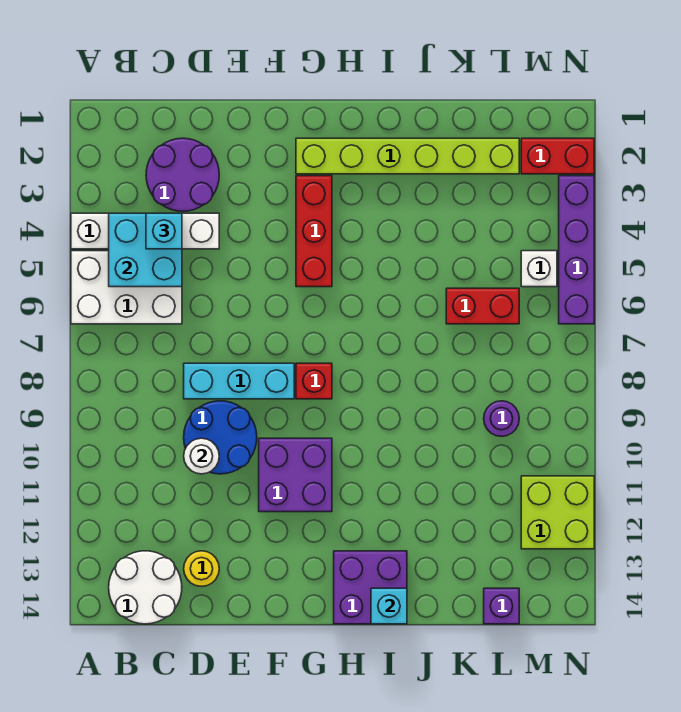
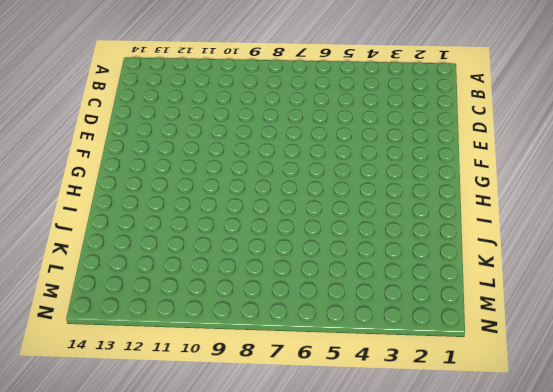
none -> white brick A4:D4 level 1
none -> white brick A5:C6 level 1
none -> white round brick B13:C14 level 1

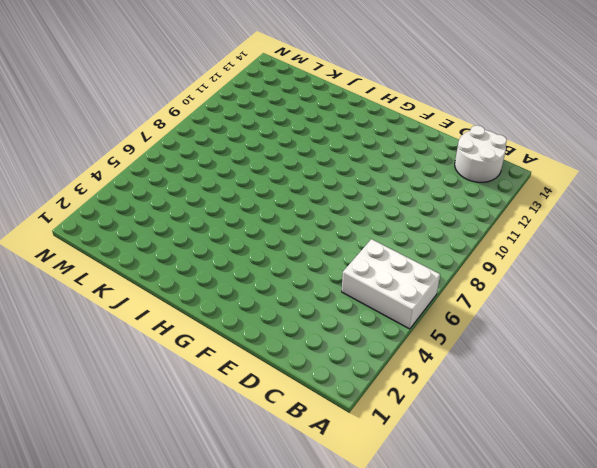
none -> white brick A4:D4 level 1
none -> purple round brick C2:D3 level 1
none -> cyan brick D8:F8 level 1

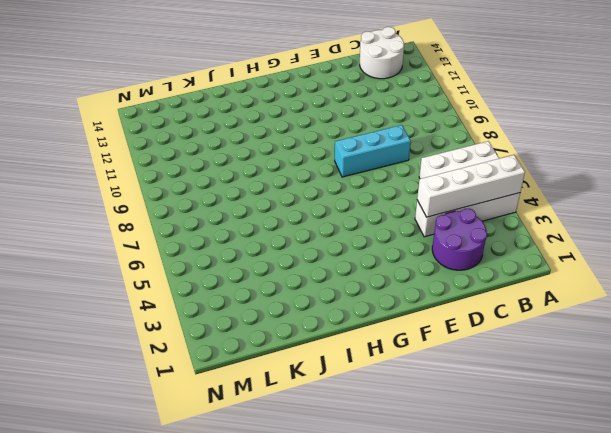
white brick A4:D4 level 2 -> cyan brick B4:C5 level 2
none -> blue round brick D9:E10 level 1
none -> yellow round brick D13 level 1
none -> purple brick F10:G11 level 1

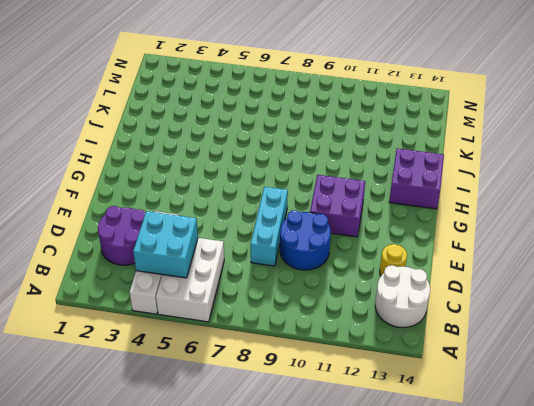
none -> lime brick G2:L2 level 1
none -> red brick G3:G5 level 1
none -> red brick G8 level 1

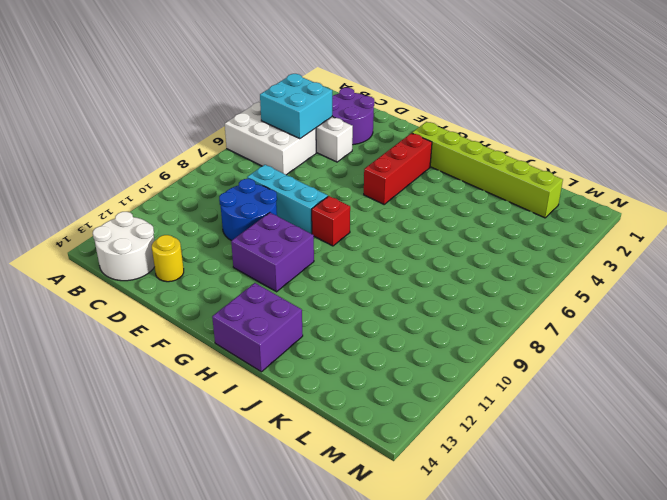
none -> red brick K6:L6 level 1
none -> purple round brick L9 level 1
none -> purple brick L14 level 1

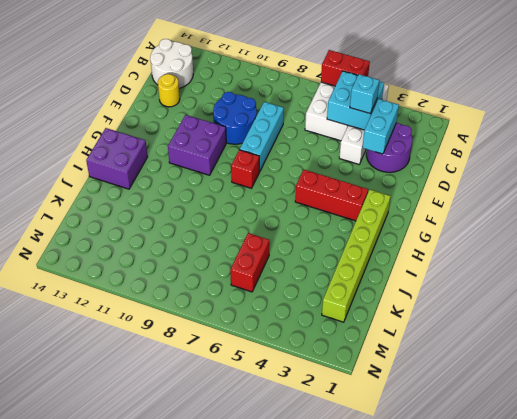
red brick A5:A6 level 2 -> red brick M2:N2 level 1
cyan brick C3:D3 level 2 -> none
none -> purple round brick L9 level 1
none -> purple brick L14 level 1
none -> white brick M5 level 1

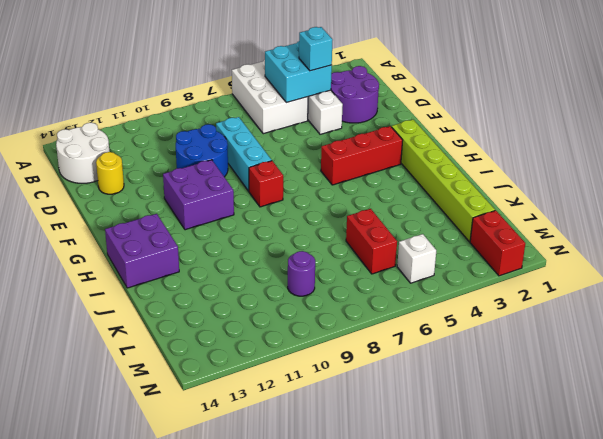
none -> purple brick L14 level 1
none -> lime brick M11:N12 level 1
none -> purple brick N3:N6 level 1

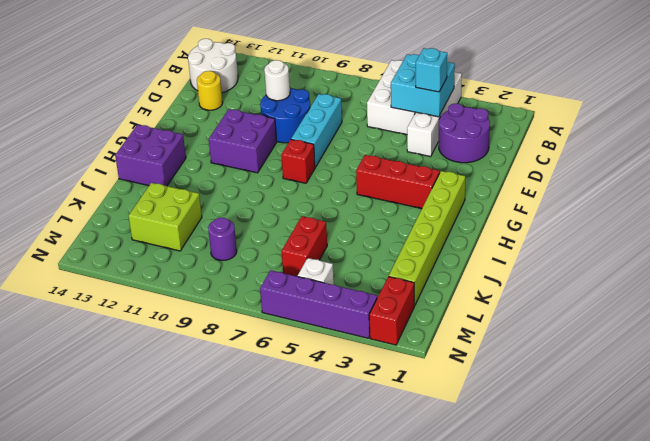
lime brick K11:L12 level 1 -> lime brick M11:N12 level 1
none -> purple brick L14 level 1
none -> cyan brick I14 level 2

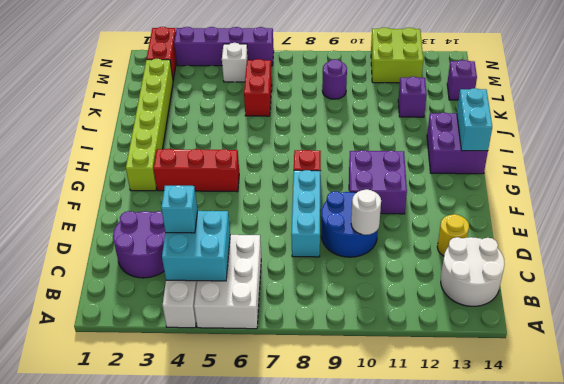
cyan brick H14:I14 level 2 -> cyan brick I14 level 2
purple brick K12 level 1 -> none

